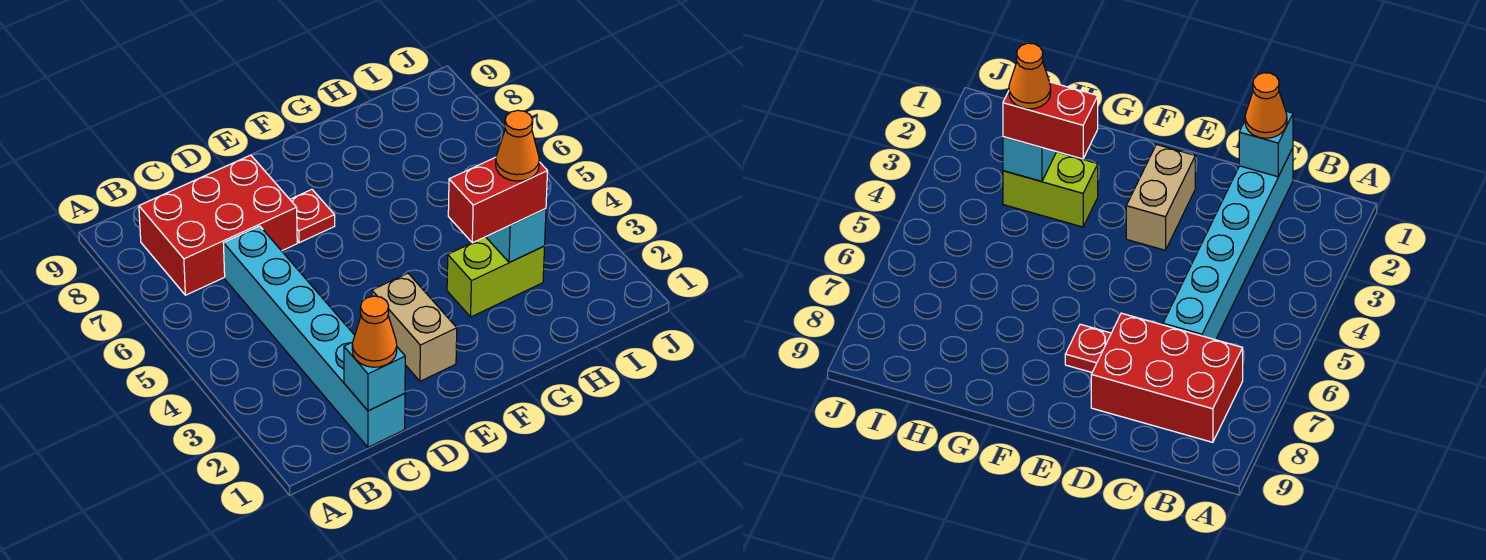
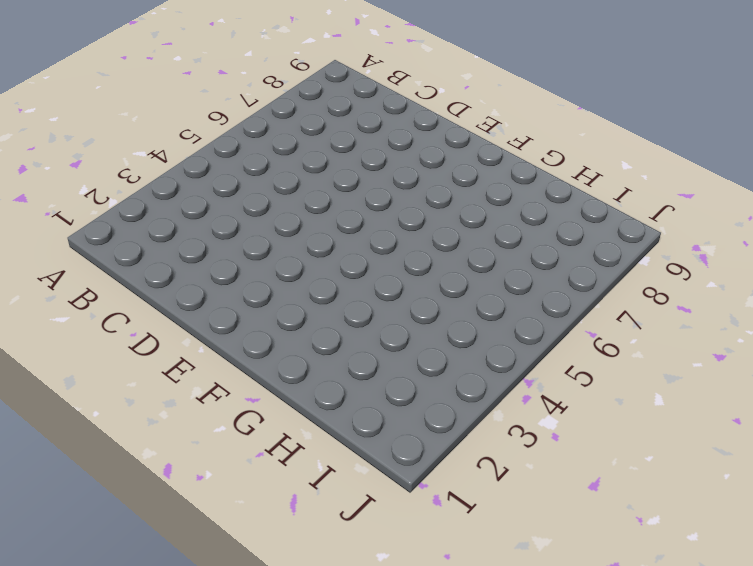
none -> red brick B7:D8 level 1
none -> cyan brick C1:C6 level 1

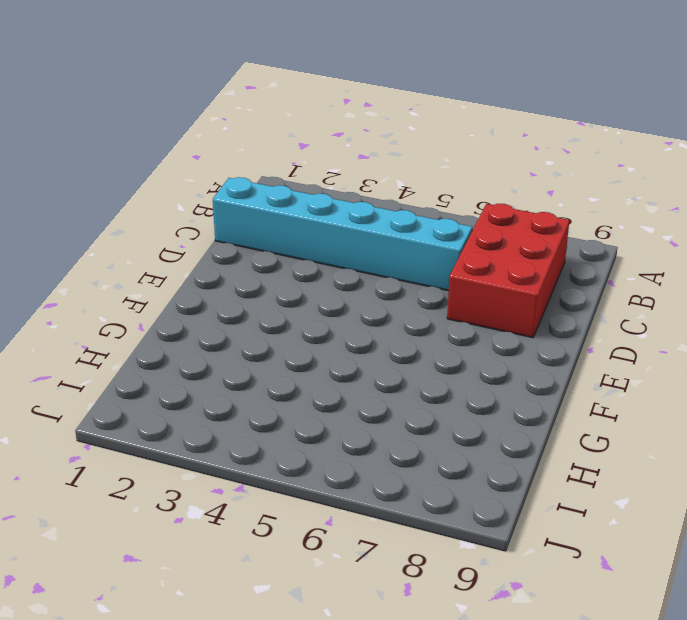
none -> tan brick E2:E3 level 1
none -> red plate E7 level 1

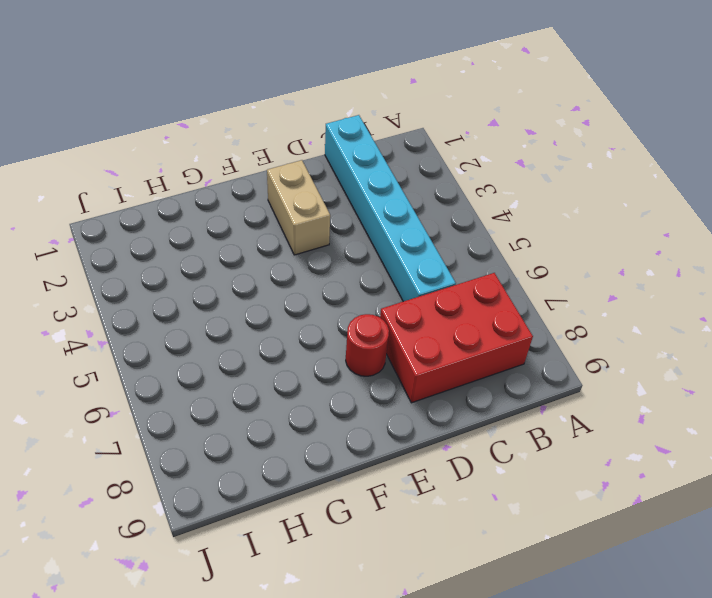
red round brick E7 level 1 -> red plate E7 level 1
none -> lime brick G3:H3 level 1
none -> cyan brick C1 level 2

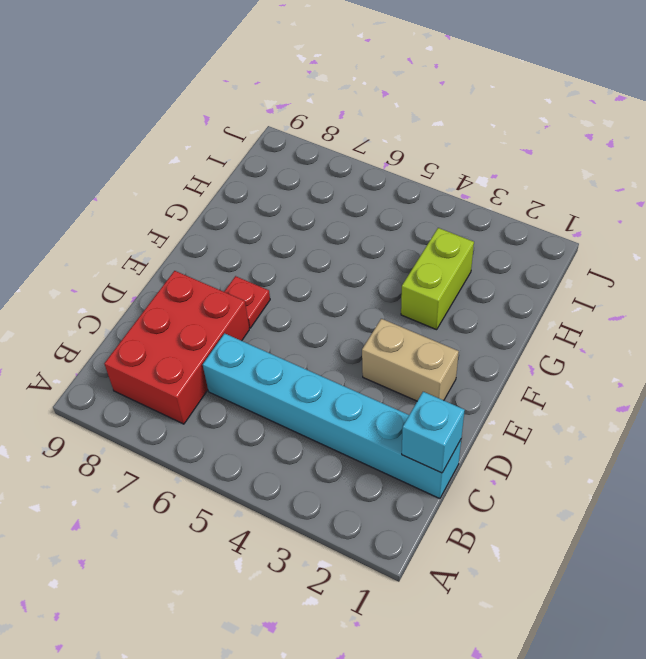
none -> cyan brick H3 level 2
none -> orange cone C1 level 3

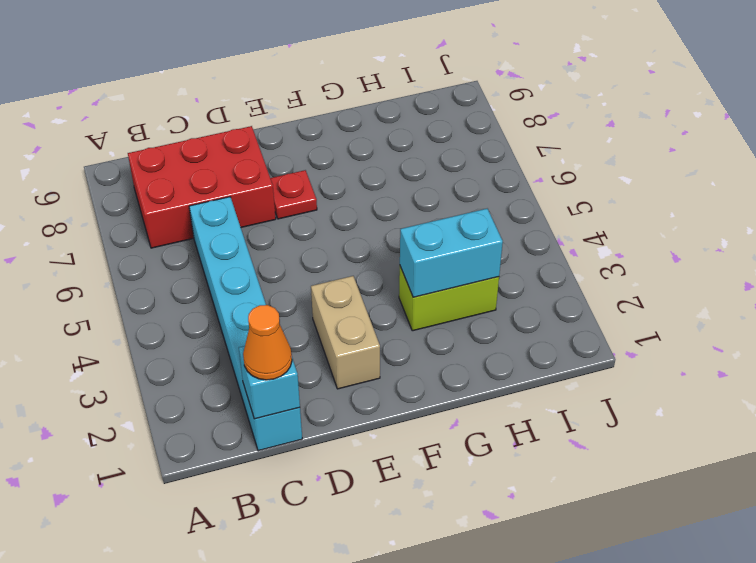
cyan brick G3:H3 level 2 -> cyan brick H3 level 2
none -> red brick G3:H3 level 3
none -> orange cone H3 level 4

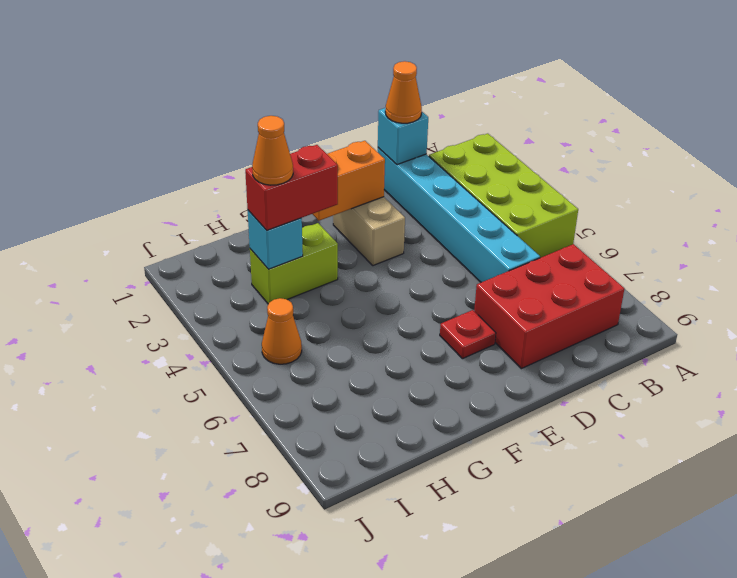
lime brick A2:B5 level 1 -> none
orange brick E2:F2 level 2 -> none
orange cone I5 level 1 -> none

